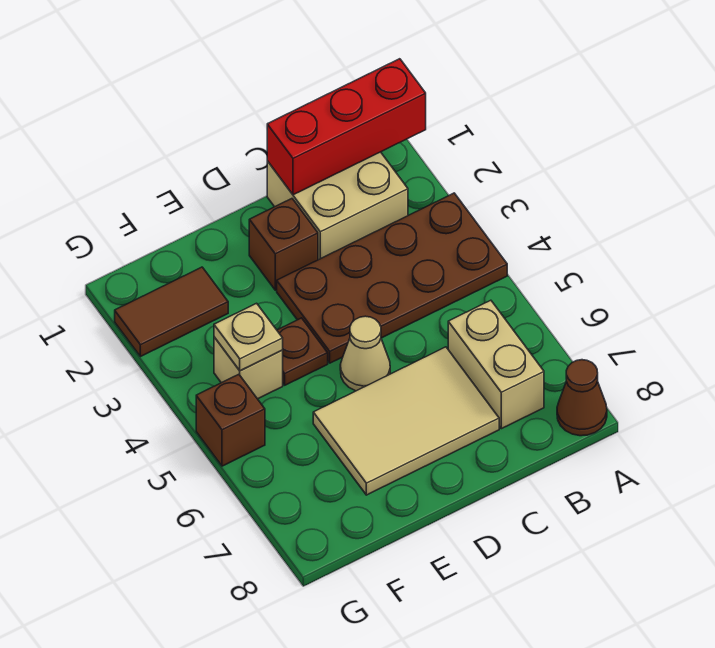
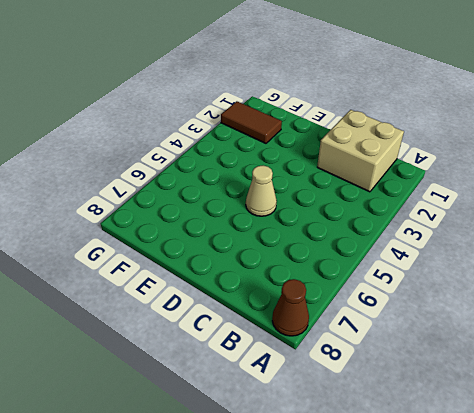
none -> brown plate A3:D4 level 1
none -> tan brick B6:B7 level 1
none -> tan tile C6:E7 level 1

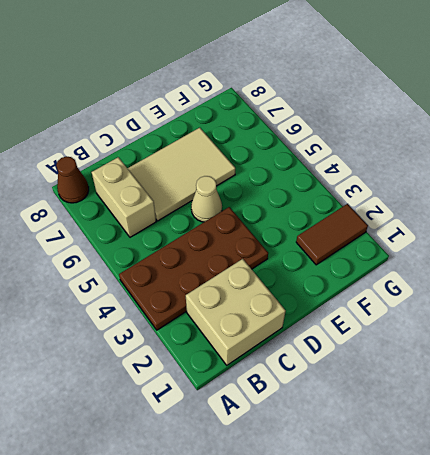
none -> brown brick D2 level 1
none -> brown plate E4 level 1
none -> tan brick F4 level 1

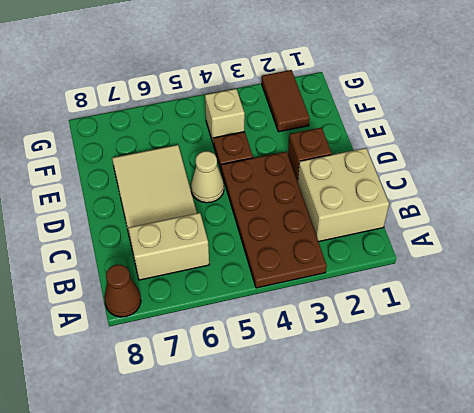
none -> brown brick G5 level 1
none -> red brick A1:C1 level 2
none -> tan plate F4 level 2

